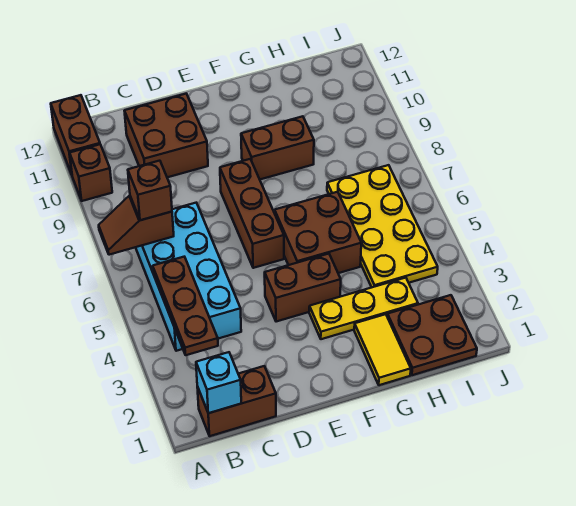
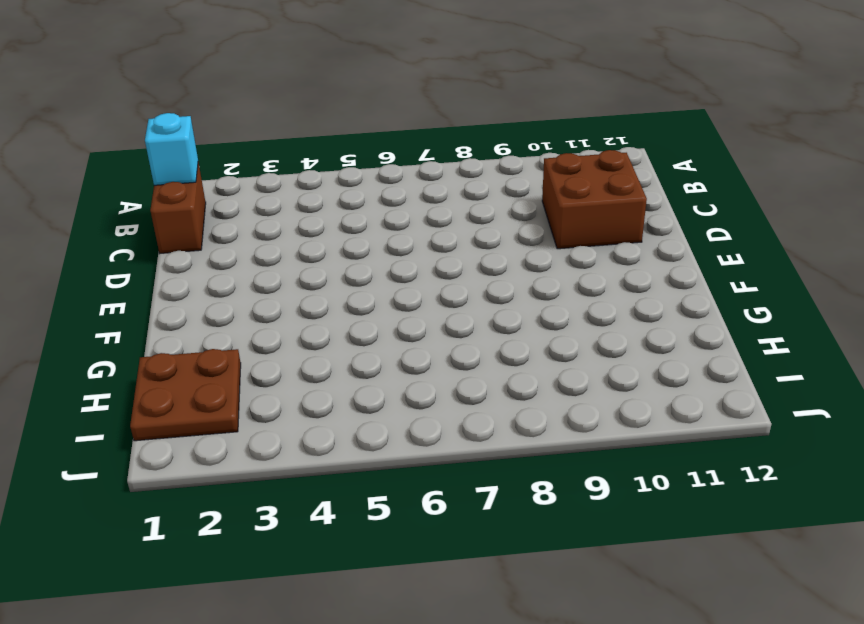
none -> brown brick A10 level 1
none -> brown brick A11:A12 level 1
none -> cyan brick B4:C7 level 1

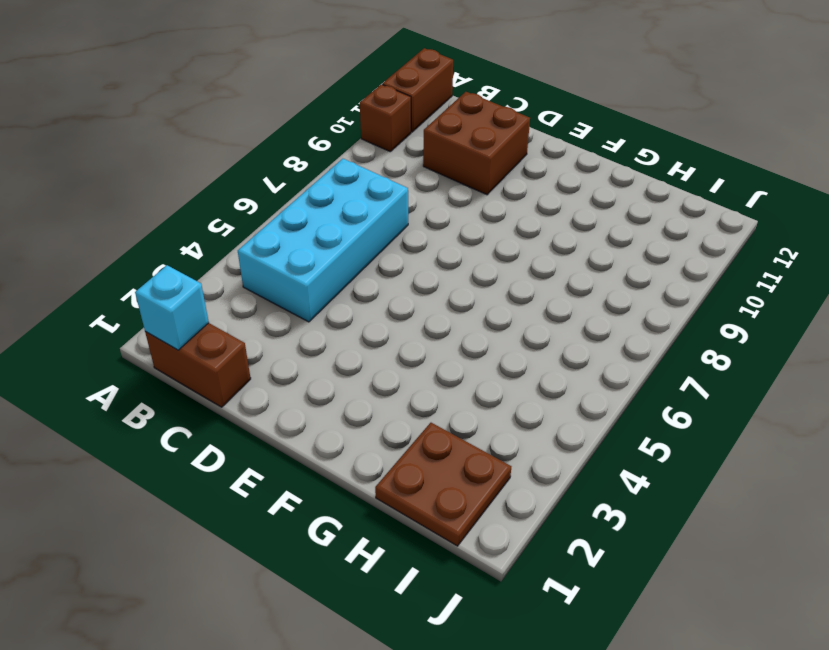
none -> brown brick E4:F4 level 1
none -> brown brick E6:E8 level 1
none -> yellow plate F3:H3 level 1

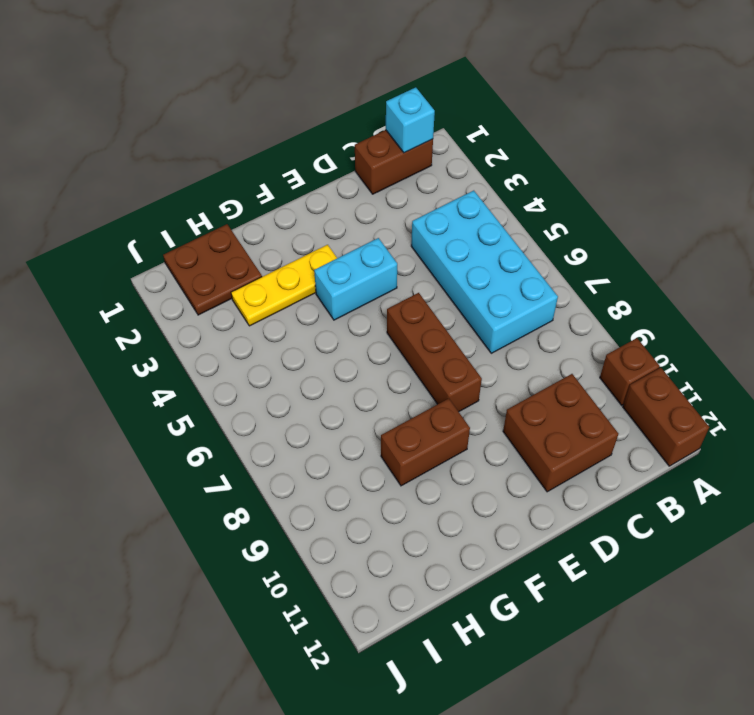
cyan brick E4:F4 level 1 -> brown brick E4:F4 level 1
none -> brown brick F5:G6 level 1
none -> yellow tile G1:G2 level 1
none -> yellow plate H4:I7 level 1

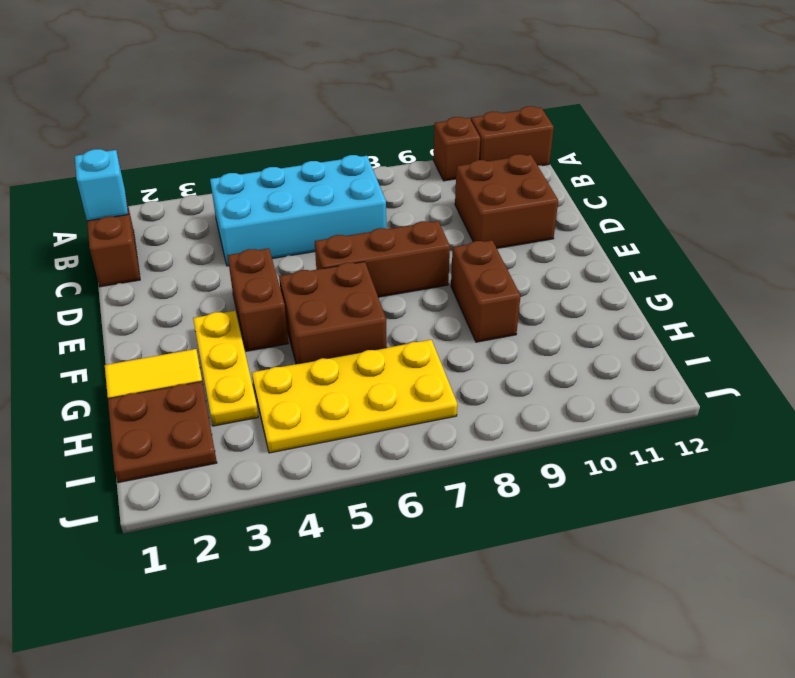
none -> brown slope A7:B7 level 2 top B
none -> brown plate B3:B5 level 2
none -> brown brick B7 level 3

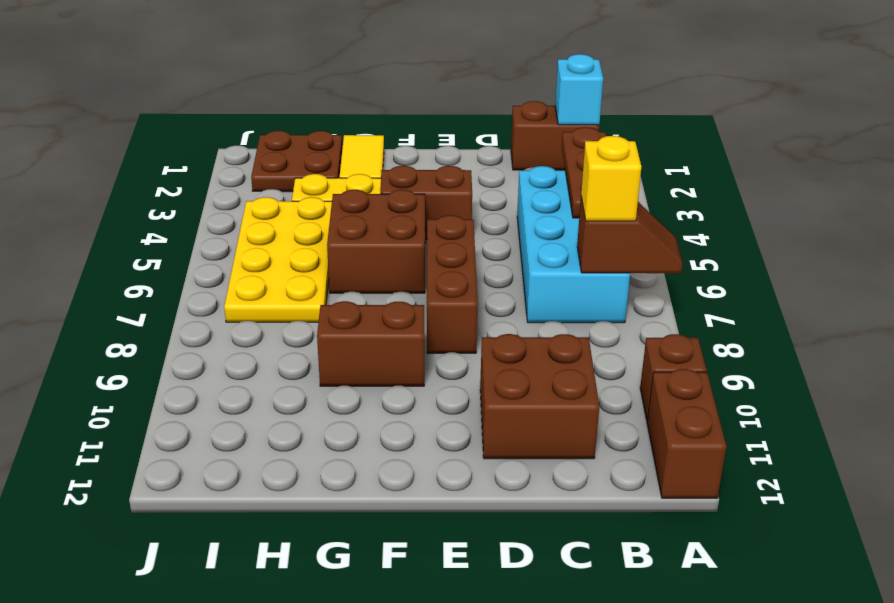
yellow brick B7 level 3 -> brown brick B7 level 3

